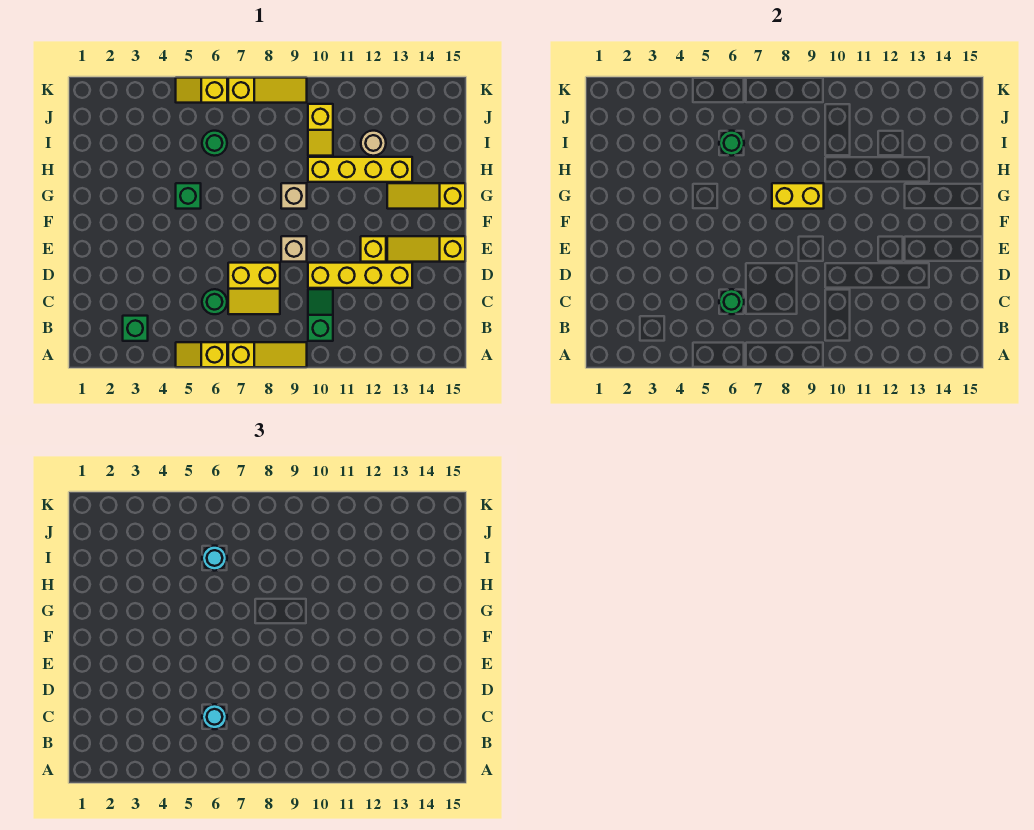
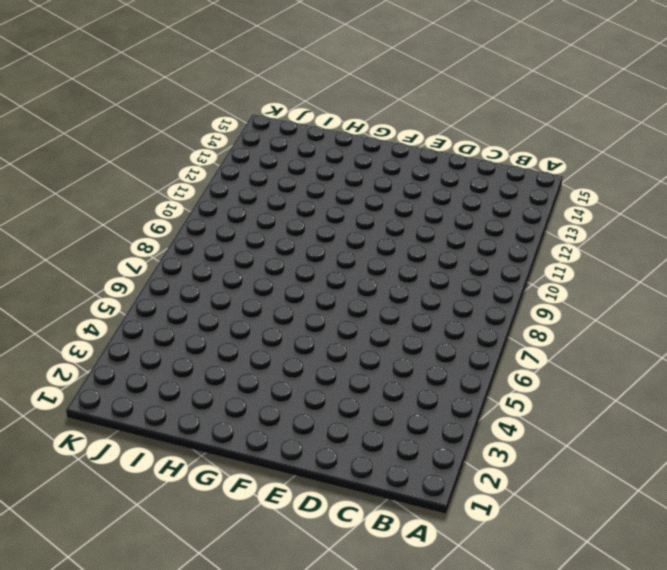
none -> yellow slope A5:A6 level 1 top 6
none -> yellow slope A7:A9 level 1 top 7
none -> green brick B3 level 1

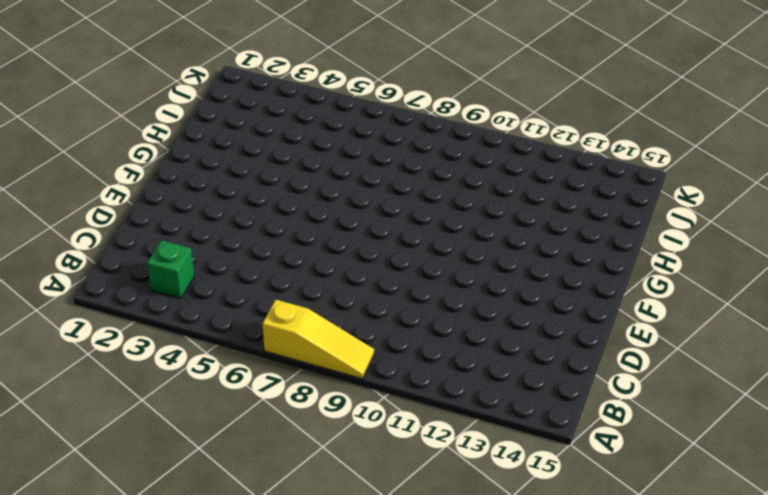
none -> yellow slope A5:A6 level 1 top 6
none -> green slope B10:C10 level 1 top B
none -> green round brick C6 level 1

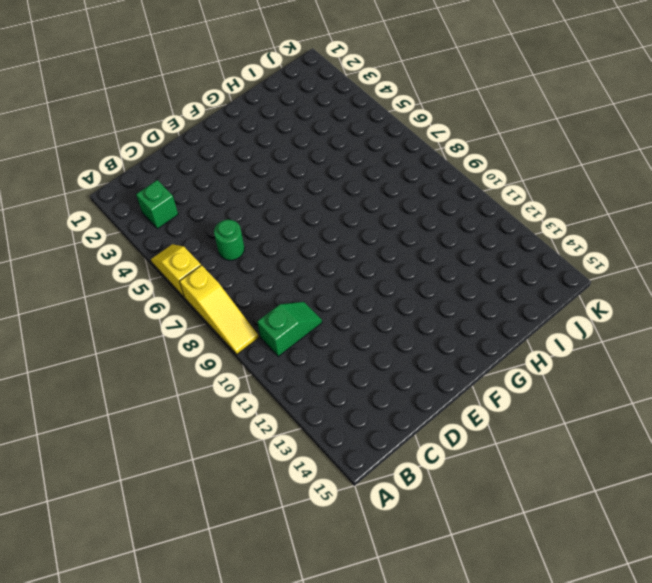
none -> yellow slope C7:D8 level 1 top D
none -> yellow brick D10:D13 level 1
none -> tan brick E9 level 1

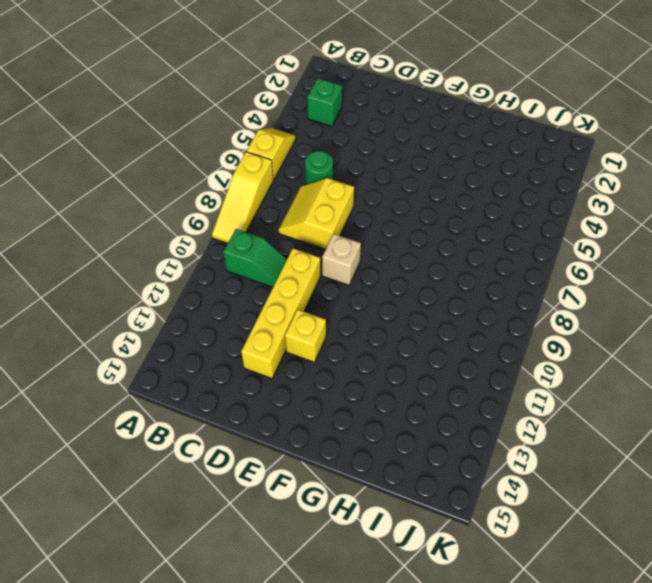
none -> yellow slope E13:E15 level 1 top 15
none -> green brick G5 level 1
none -> tan brick G9 level 1

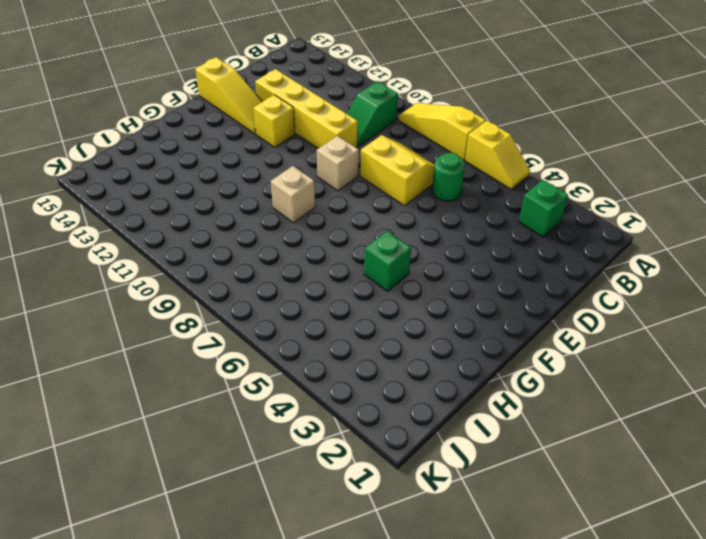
none -> yellow slope G13:G15 level 1 top 15
none -> yellow brick H10:H13 level 1
none -> green round brick I6 level 1

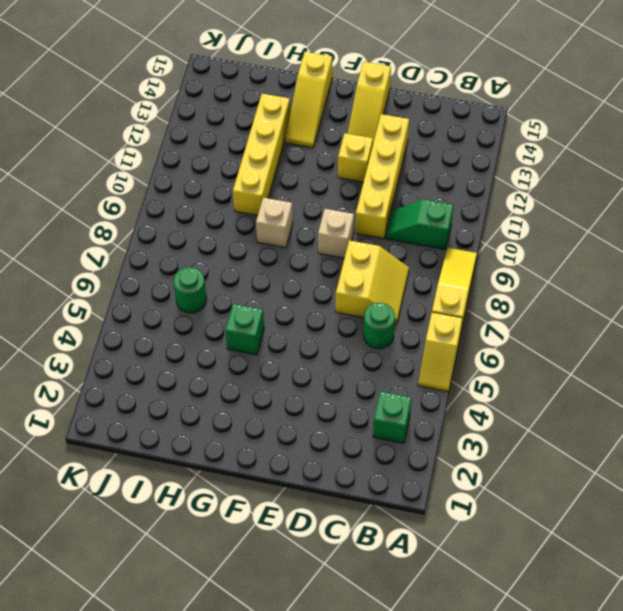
none -> yellow slope I10:J10 level 1 top J
none -> tan round brick I12 level 1
none -> yellow slope K5:K6 level 1 top 6

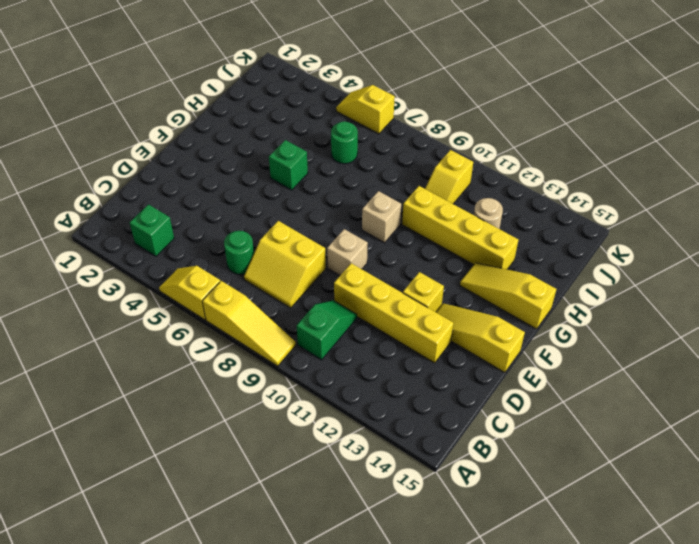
none -> yellow slope K7:K9 level 1 top 7
none -> green round brick C6 level 2
none -> yellow brick G8:G9 level 2

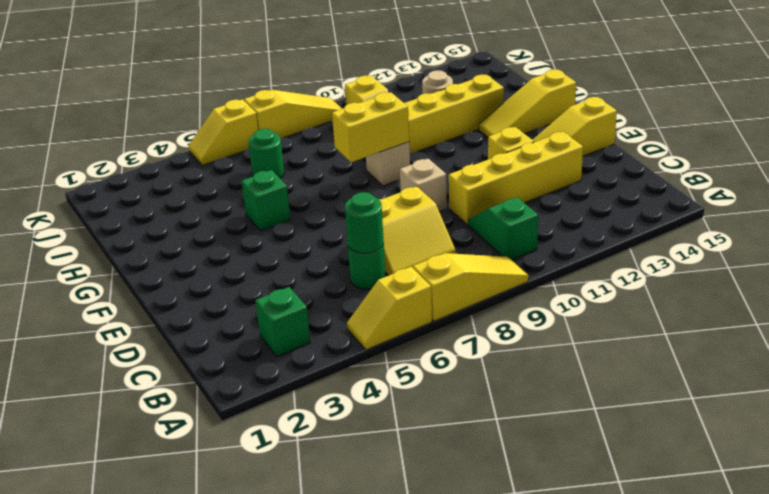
none -> green round brick I6 level 2
none -> cyan round brick C6 level 3
none -> cyan round brick I6 level 3

